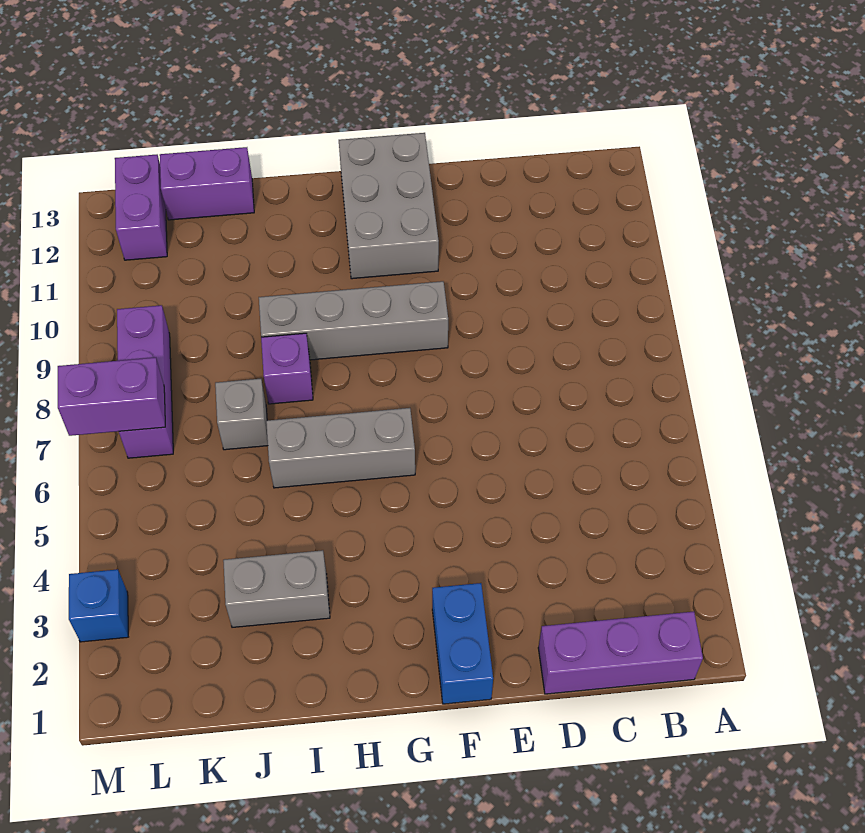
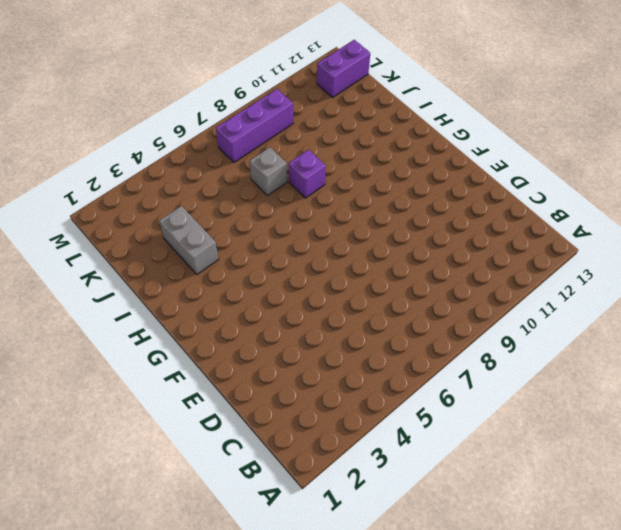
none -> purple brick B1:D1 level 1
none -> blue brick F1:F2 level 1
none -> grey brick F9:I9 level 1

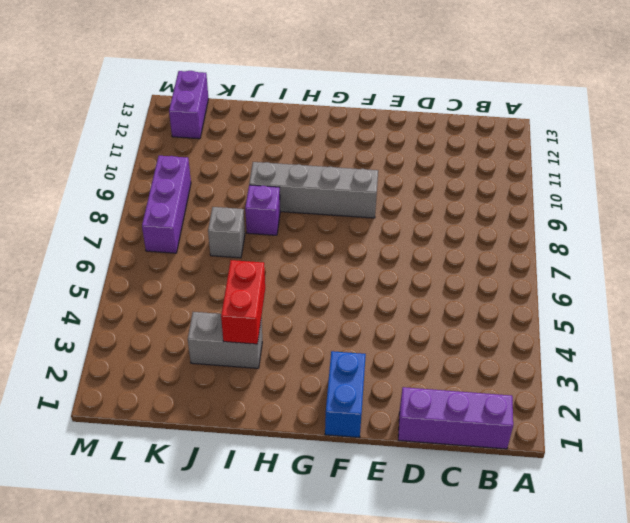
red brick I3:I4 level 2 -> none
none -> grey brick F11:G13 level 1
none -> grey brick G6:I6 level 1
none -> purple brick J13:K13 level 1

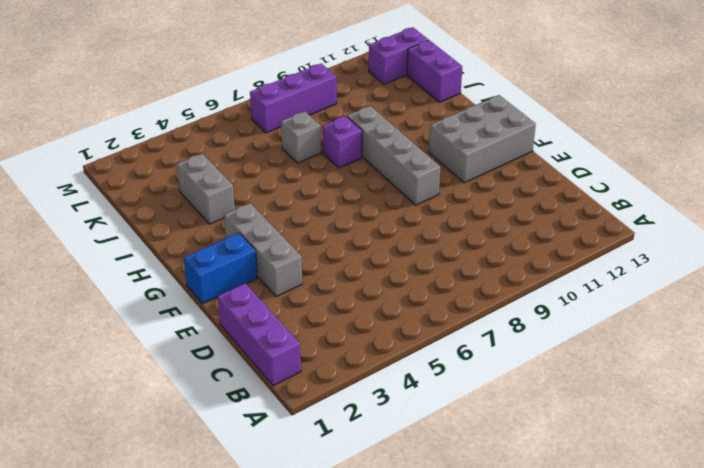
grey brick E3:G3 level 1 -> grey brick G6:I6 level 1
none -> blue brick M3 level 1
none -> purple brick L7:M7 level 2

